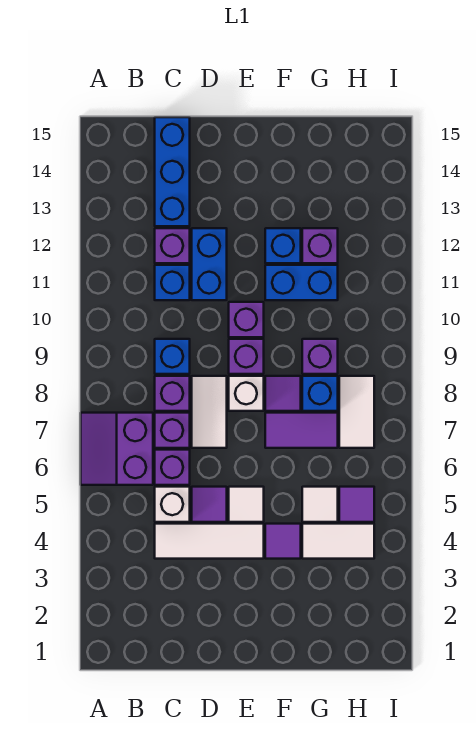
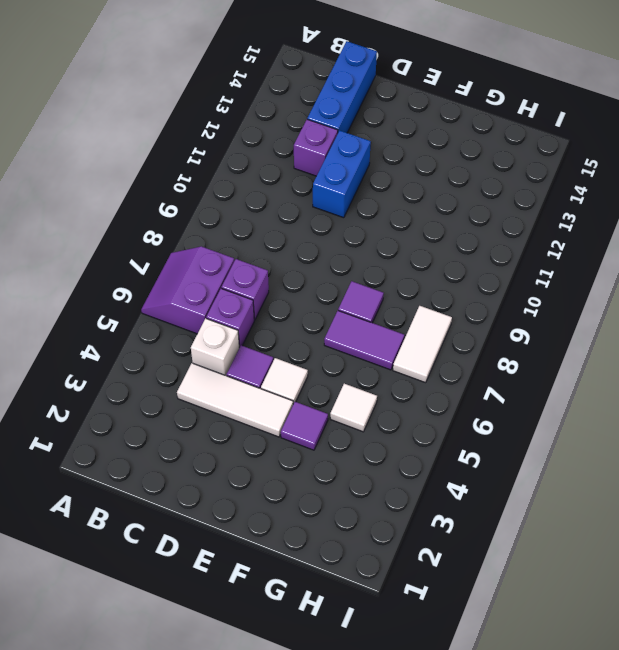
none -> purple brick C8 level 1
none -> blue brick C9 level 1
none -> blue brick C11 level 1

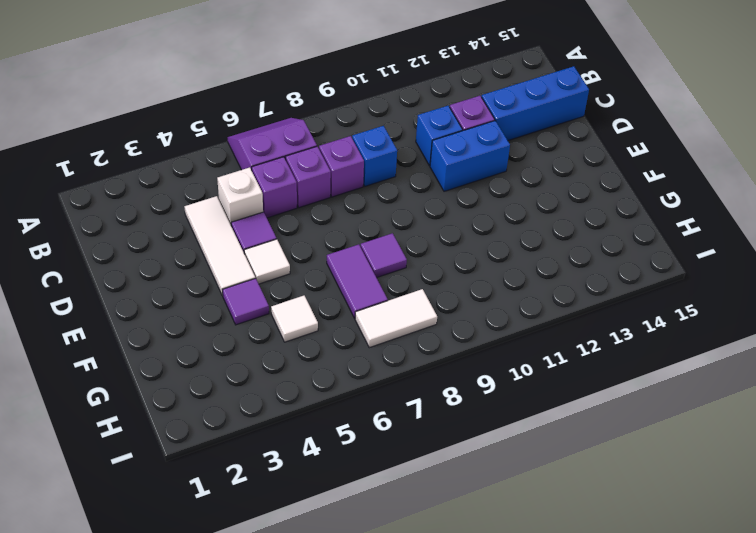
none -> white tile D7:D8 level 1
none -> white brick E8 level 1
none -> purple brick E9 level 1

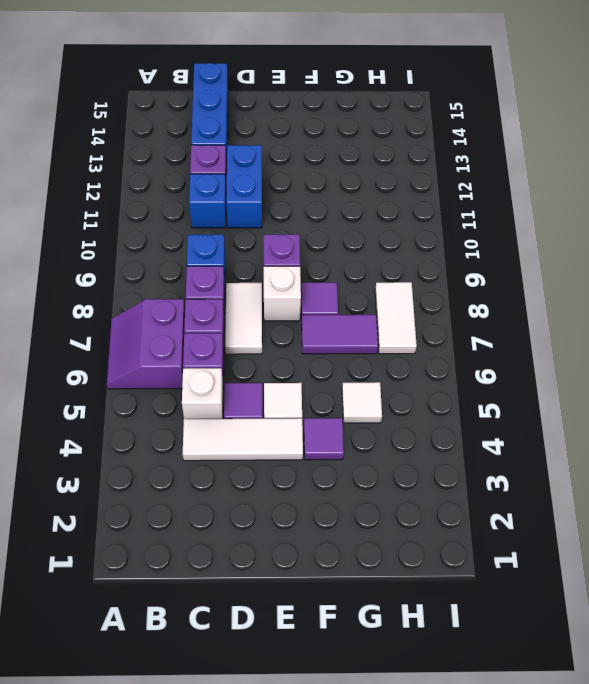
none -> purple brick E10 level 1
none -> blue brick F11:G11 level 1
none -> blue brick F12 level 1

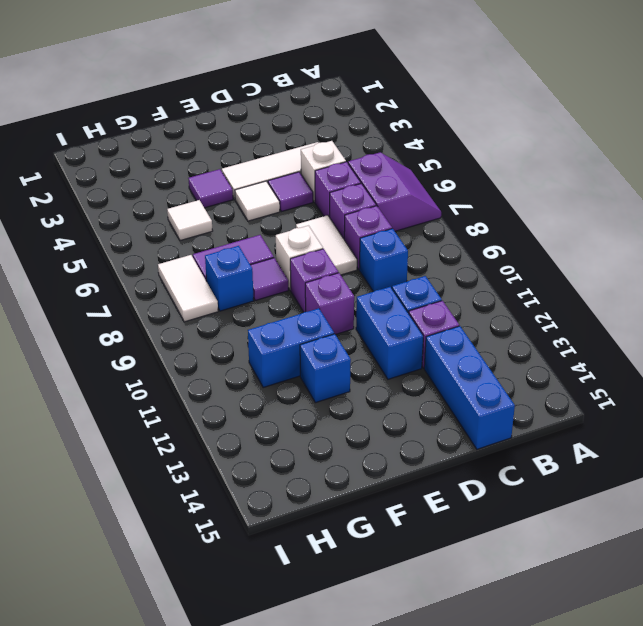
none -> white tile G4:H4 level 1
none -> purple brick G9 level 1
none -> purple brick G12 level 1

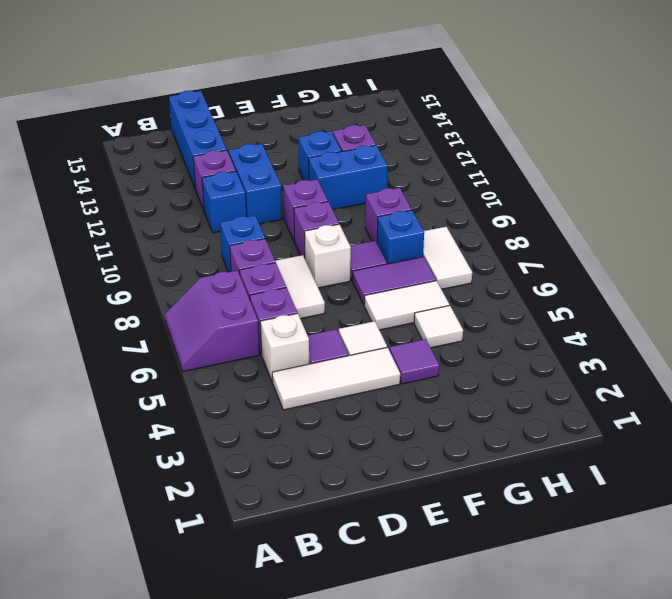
white tile F6:G6 level 1 -> white tile G4:H4 level 1
none -> purple tile H5 level 1

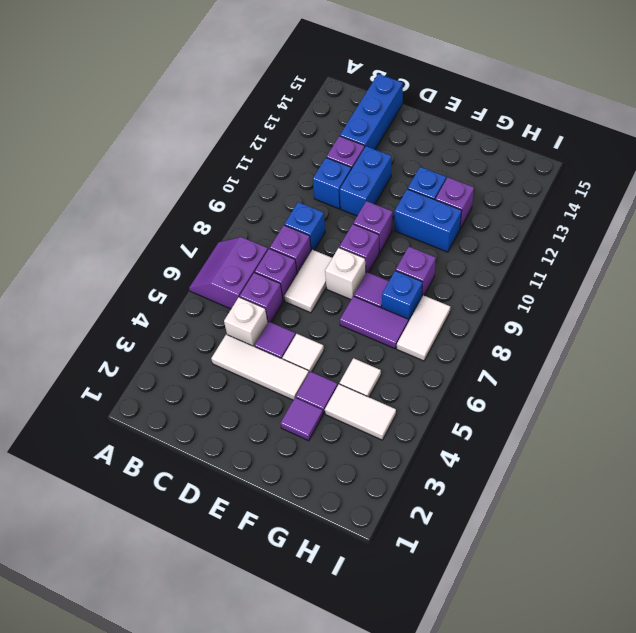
purple tile F3 level 1 -> purple tile H5 level 1

